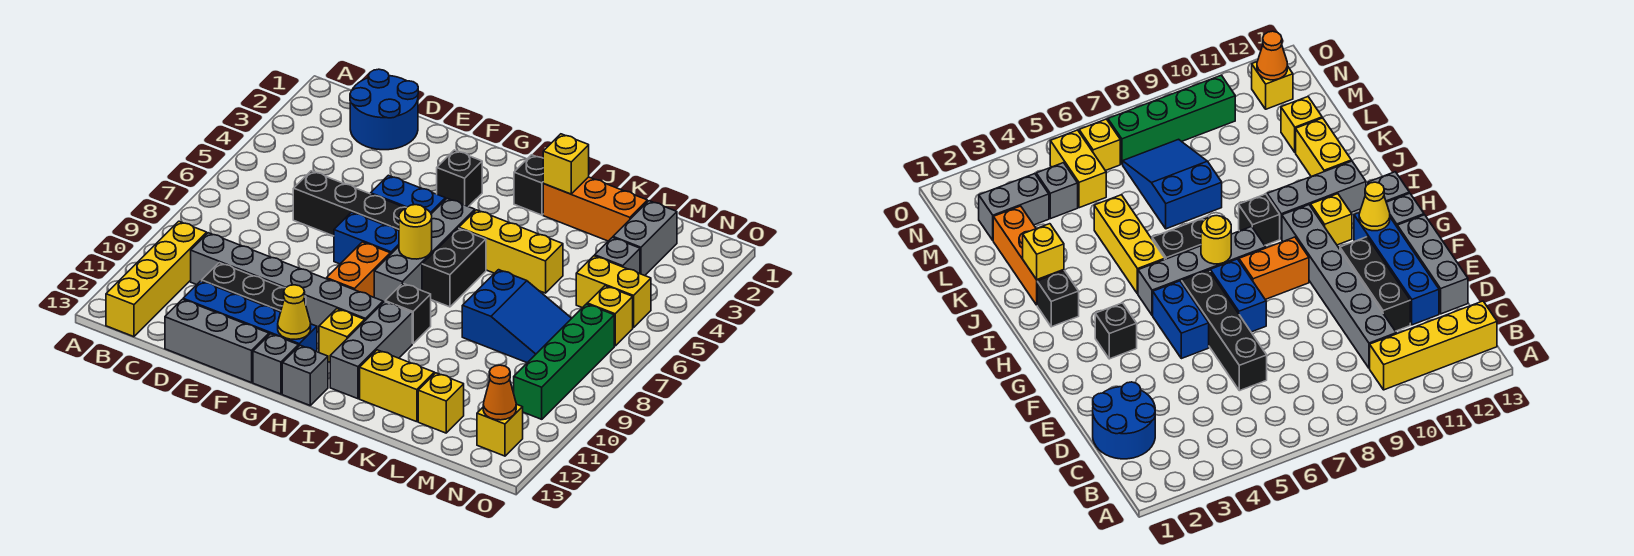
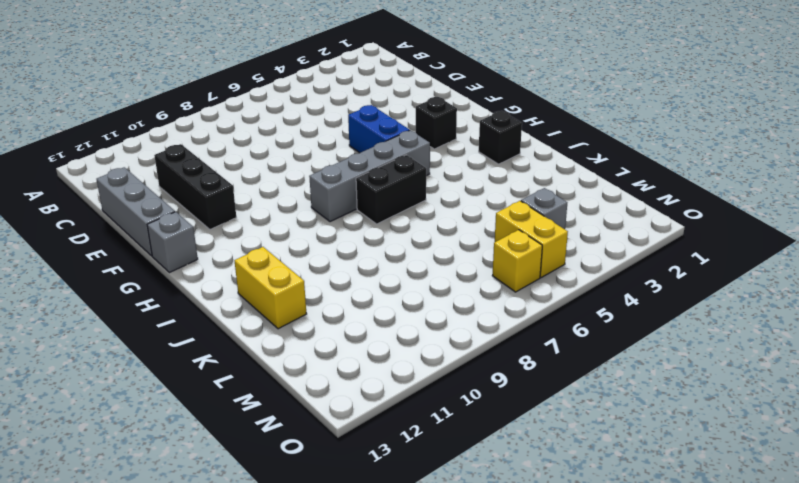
none -> yellow brick B10:B13 level 1
none -> blue round brick C1:D2 level 1
none -> grey brick C10:H10 level 1
none -> black brick D6:G6 level 1

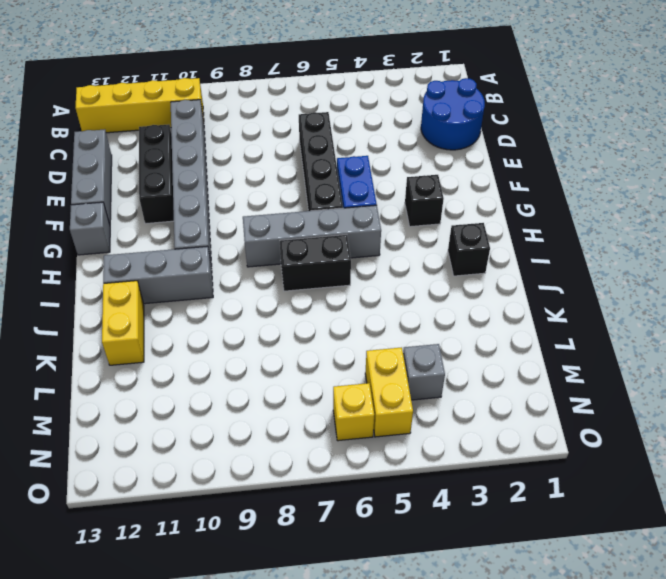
none -> blue brick D12:G12 level 1
none -> blue brick F7:G7 level 1
none -> orange brick G8:G9 level 1
none -> yellow brick H11 level 1

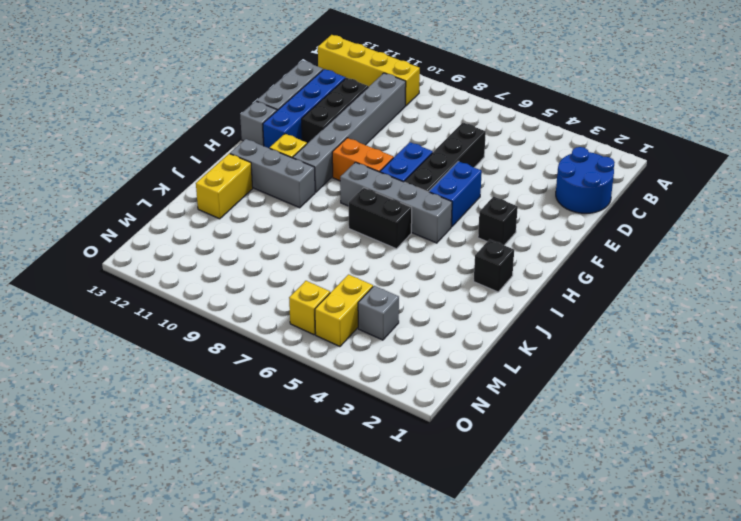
none -> grey brick H13 level 1
none -> yellow brick I5:K5 level 1
none -> black brick I9 level 1
none -> orange brick J2:L2 level 1

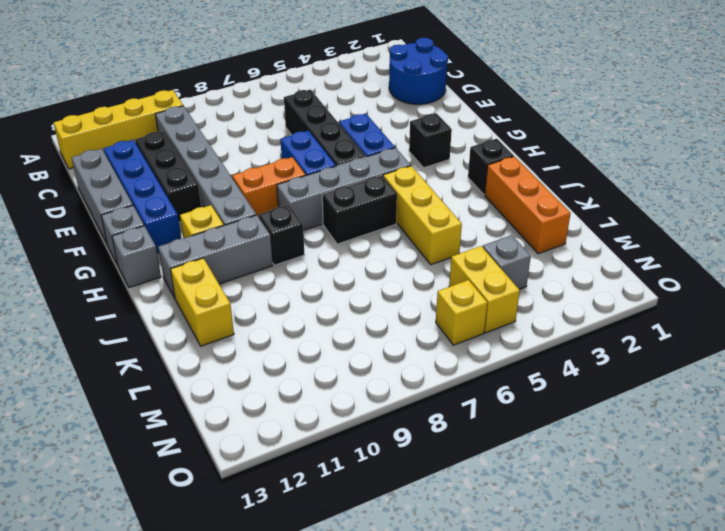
none -> blue slope K7:M8 level 1 top K
none -> yellow brick L12 level 1
none -> grey brick M2:M3 level 1
none -> green brick N7:N10 level 1

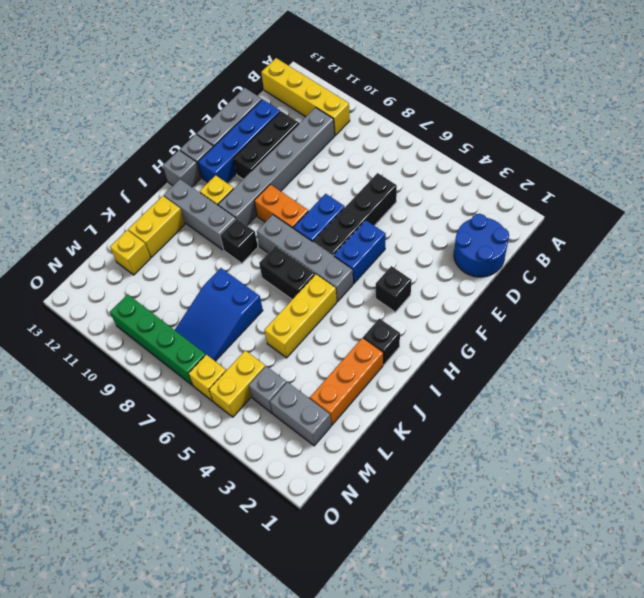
none -> yellow brick N12 level 1
none -> yellow cone G12 level 2
none -> yellow round brick H7 level 2
none -> yellow brick J2 level 2

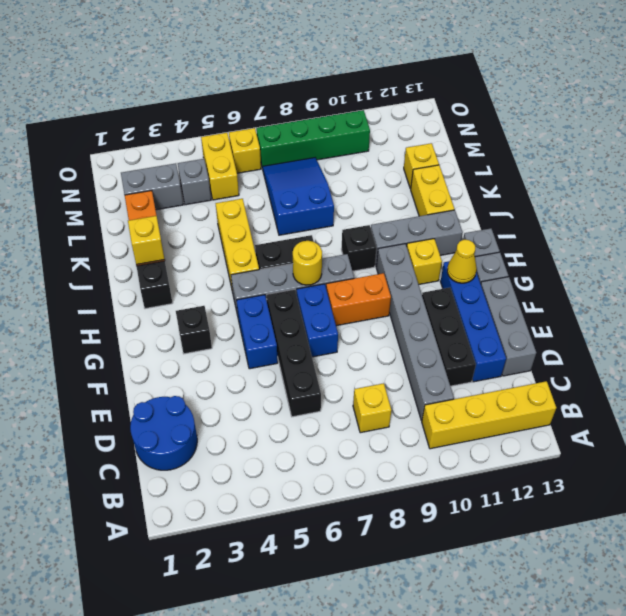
yellow brick C8 level 1 -> yellow brick N12 level 1
none -> orange cone N12 level 2

